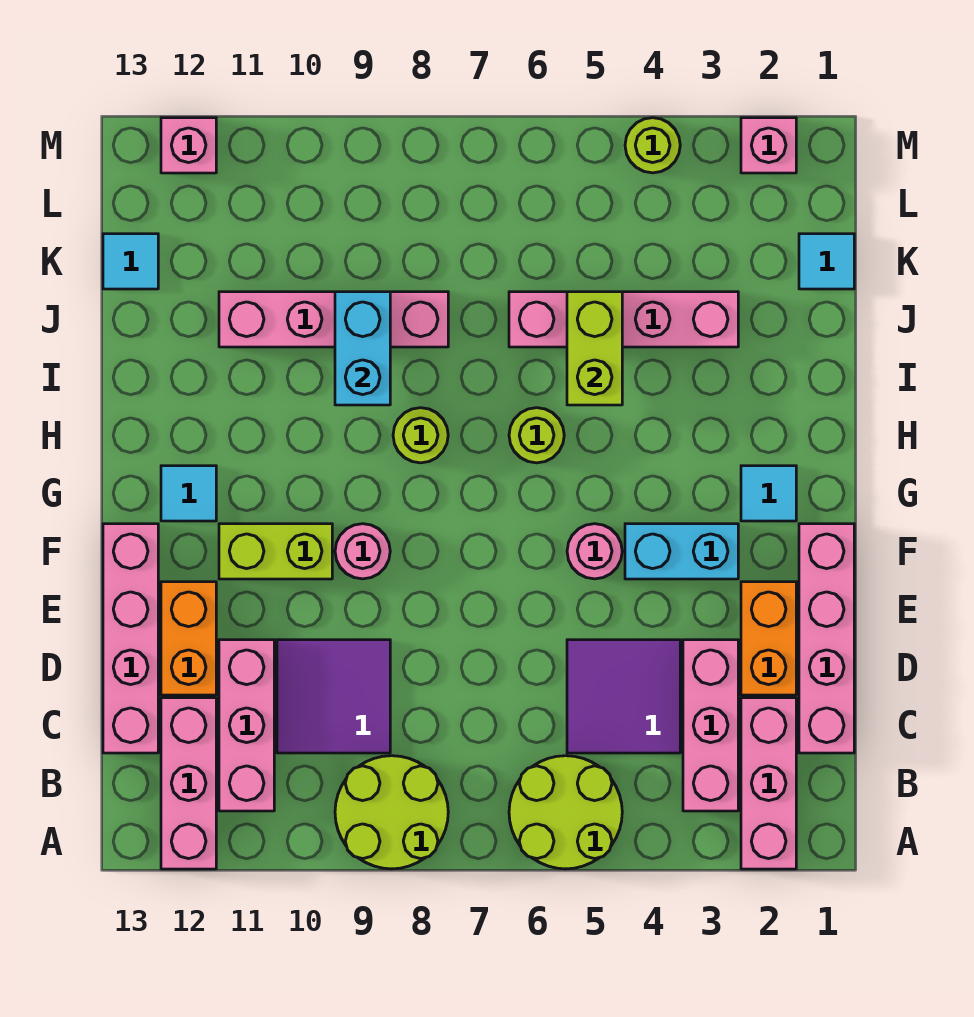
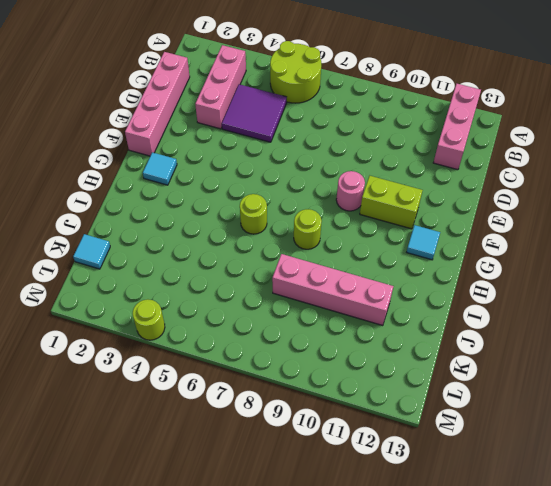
none -> pink brick A2:C2 level 1
none -> lime round brick A8:B9 level 1
none -> pink brick B11:D11 level 1

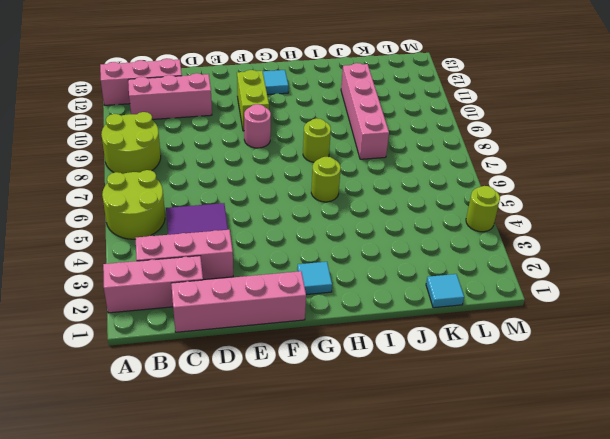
none -> purple tile C9:D10 level 1
none -> pink brick C13:F13 level 1
none -> orange brick D2:E2 level 1

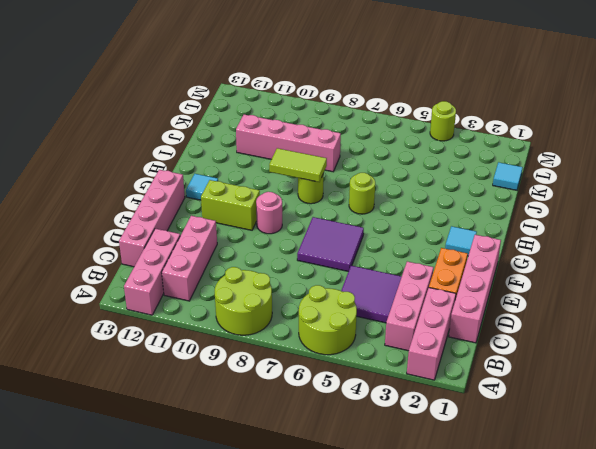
purple tile E6:F7 level 1 -> purple tile C9:D10 level 1
lime tile H8:H9 level 2 -> none
none -> orange brick D12:E12 level 1
none -> cyan brick F3:F4 level 1
none -> pink round brick F5 level 1

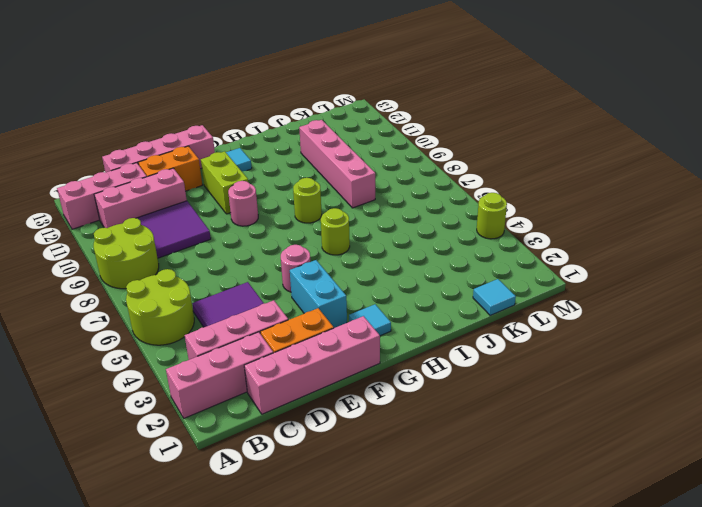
none -> pink brick J3:J6 level 1
none -> cyan tile K13 level 1
none -> pink brick M2 level 1

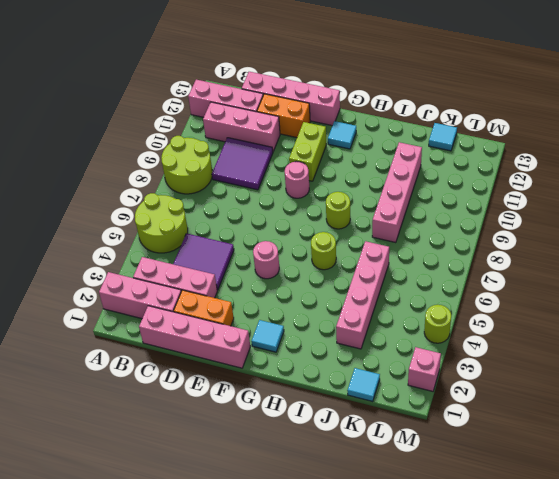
none -> cyan brick F3:F4 level 1
none -> pink brick M12 level 1
none -> lime brick I5:J5 level 2

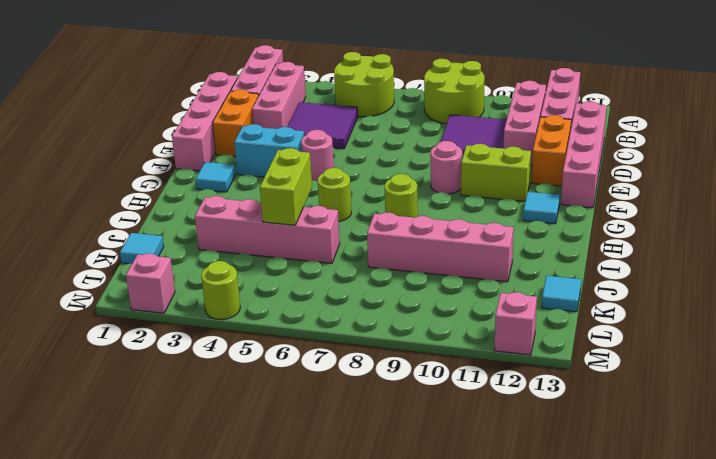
none -> cyan brick I9:J9 level 2

